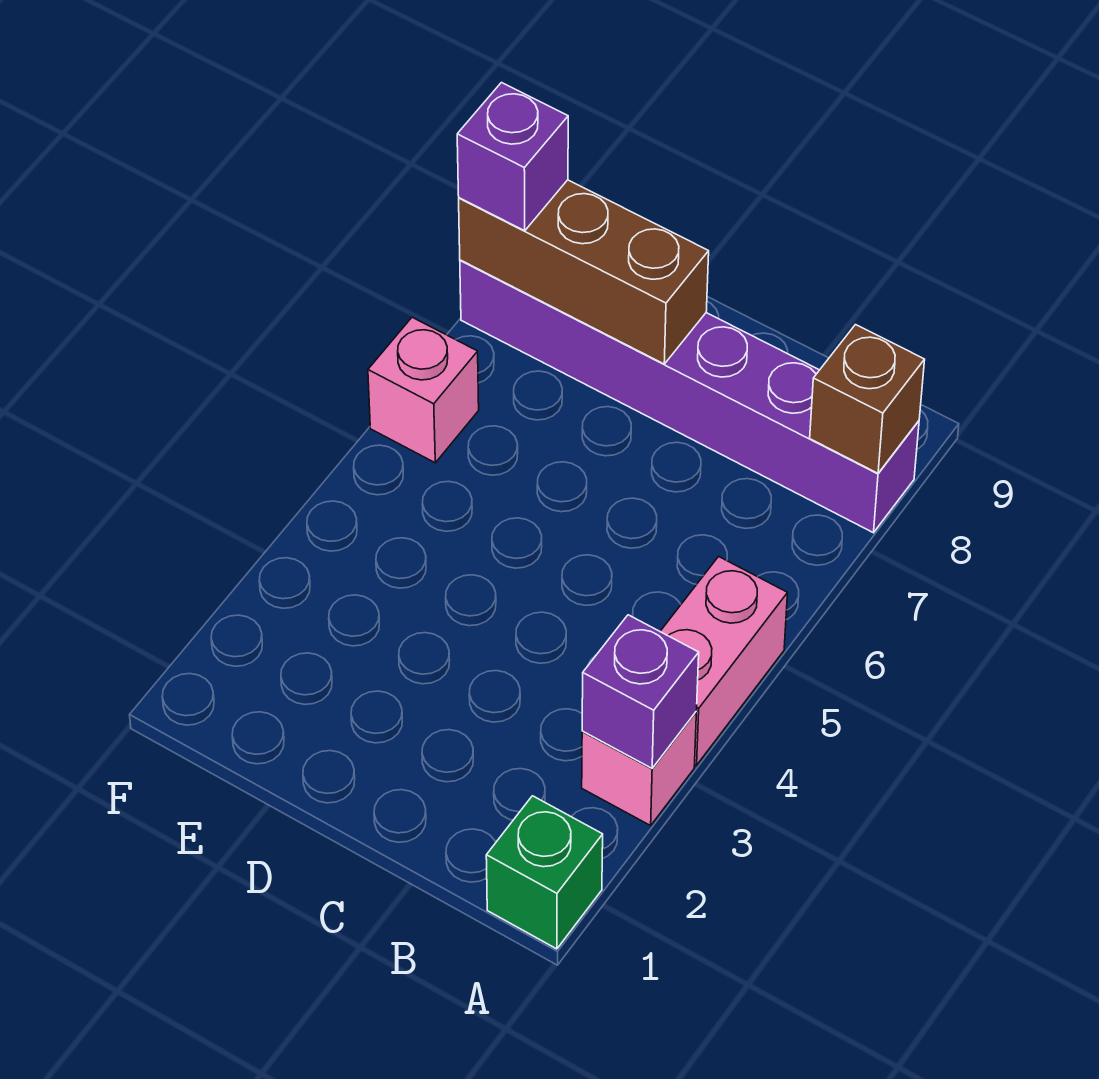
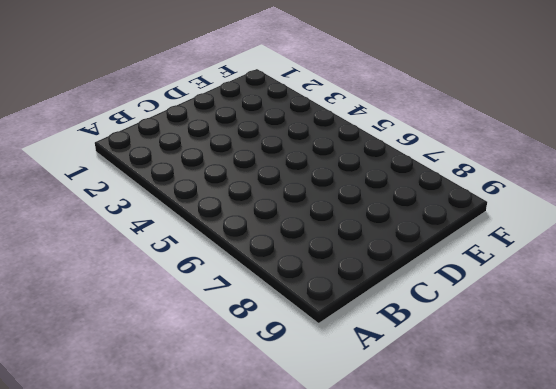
none -> green brick A1 level 1
none -> pink brick A3 level 1

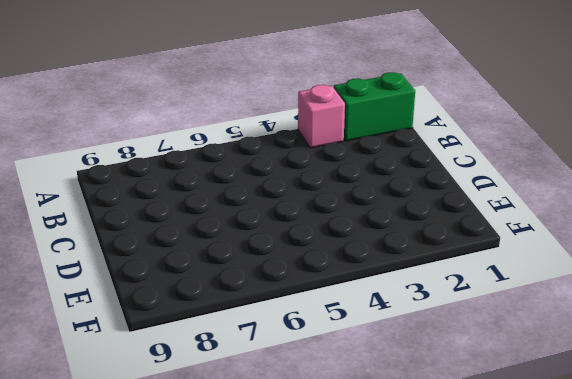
green brick A1:A2 level 1 -> green brick A1 level 1
none -> pink brick A4:A5 level 1
none -> purple brick A8:F8 level 1

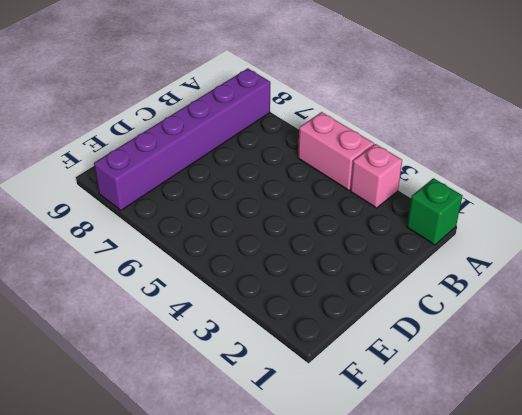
none -> pink brick F6 level 1
none -> purple brick A3 level 2

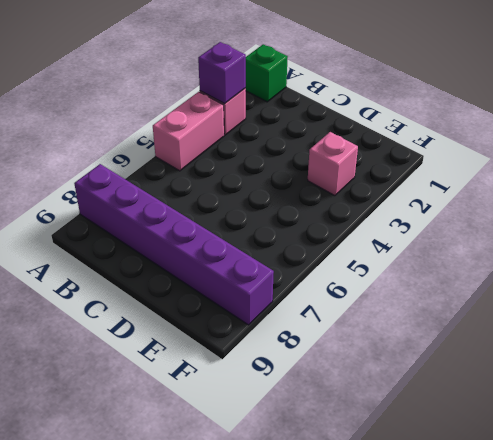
pink brick E3 level 1 -> pink brick F6 level 1
none -> brown brick A8 level 2
none -> brown brick D8:F8 level 2

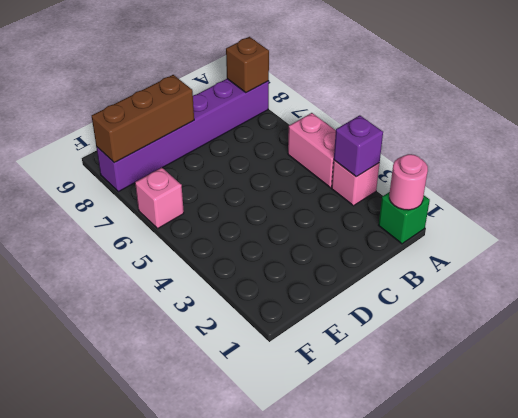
pink round brick A1 level 2 -> none
none -> purple brick F8 level 3

